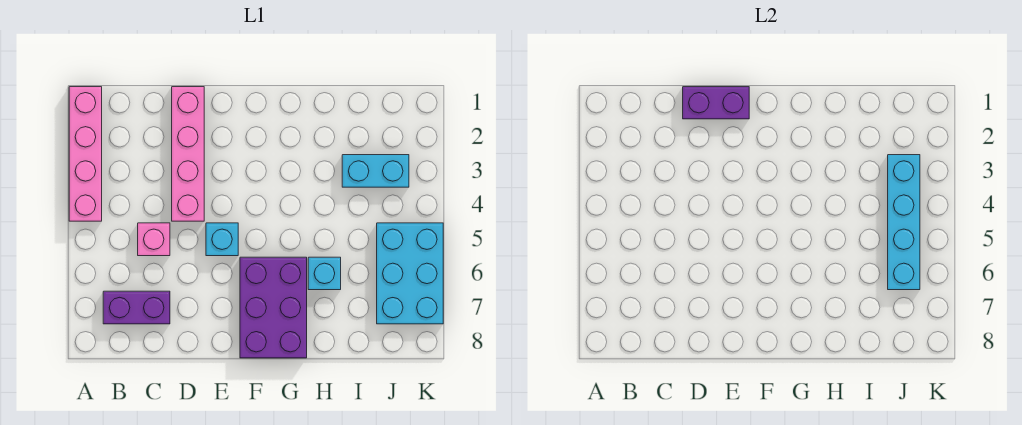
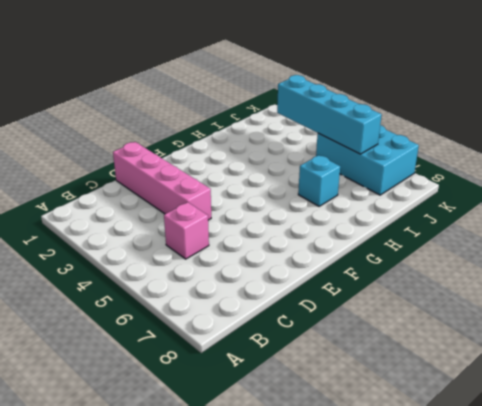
none -> pink brick A1:A4 level 1
none -> purple brick B7:C7 level 1

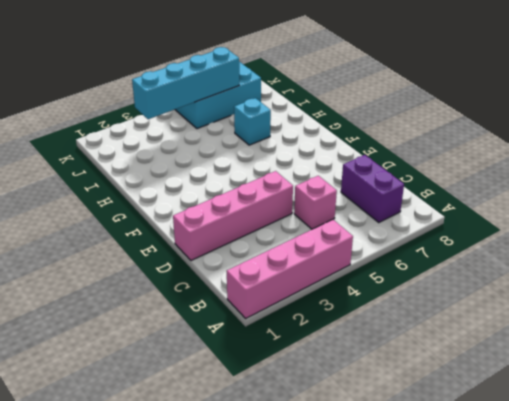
none -> cyan brick E5 level 1
none -> purple brick F6:G8 level 1

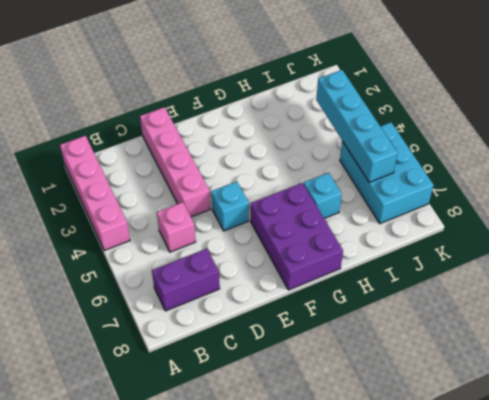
none -> cyan brick I3:J3 level 1
none -> purple brick D1:E1 level 2

